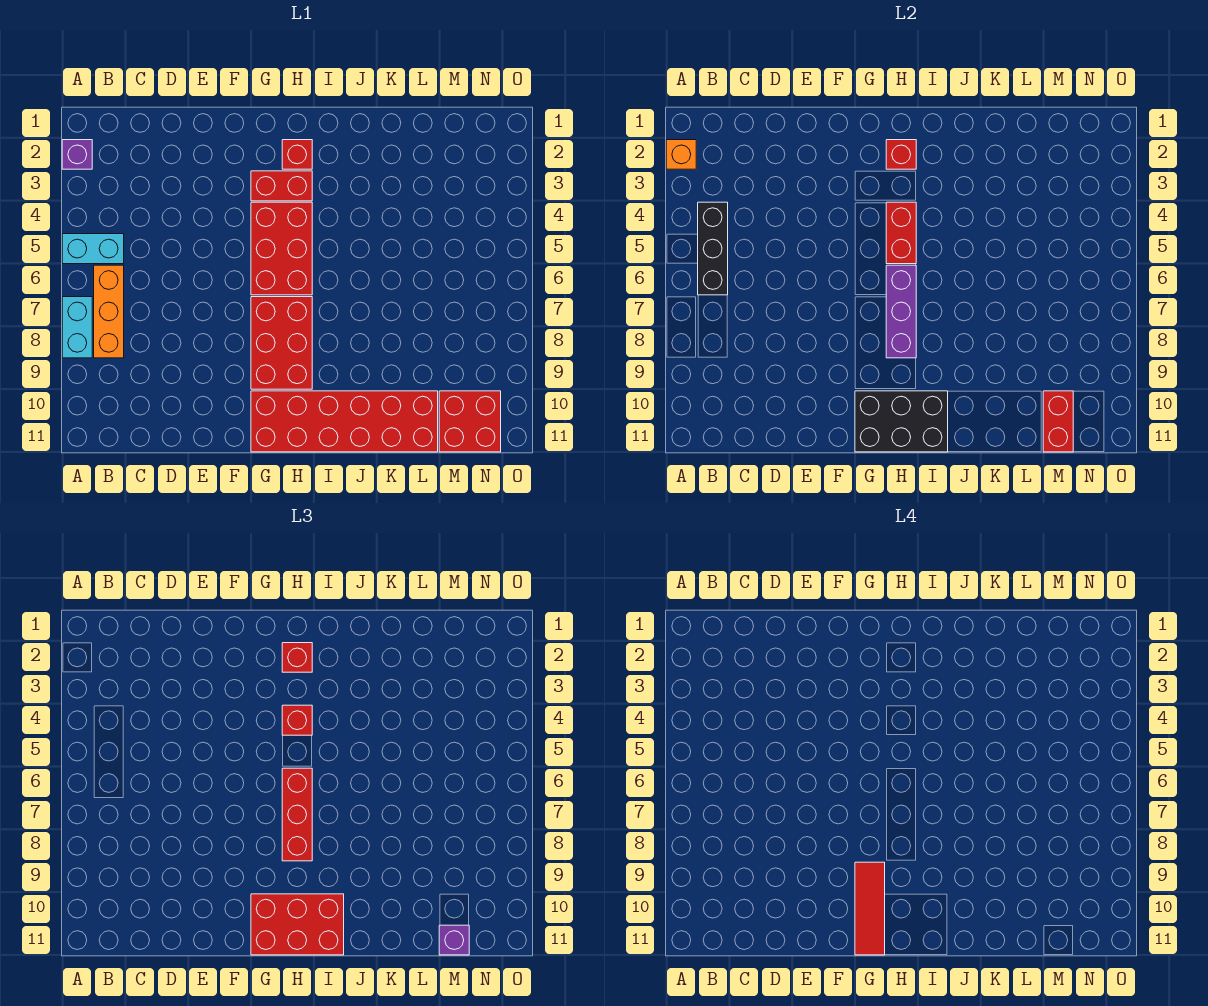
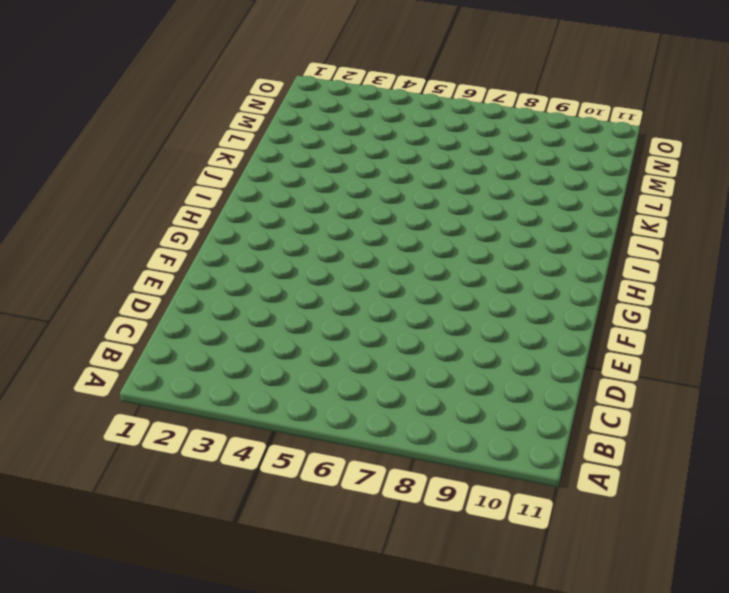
none -> purple brick A2 level 1
none -> cyan brick A5:B5 level 1
none -> cyan brick A7:A8 level 1

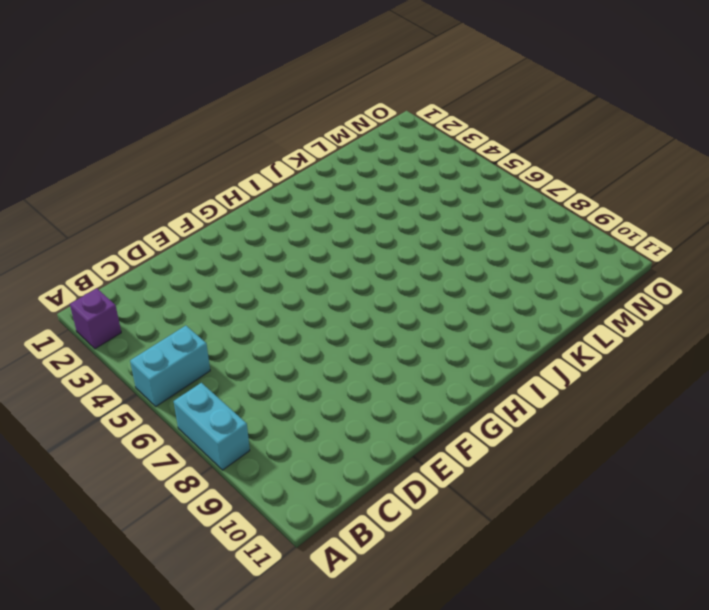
none -> orange brick B6:B8 level 1
none -> red brick G3:H3 level 1
none -> red brick G4:H6 level 1

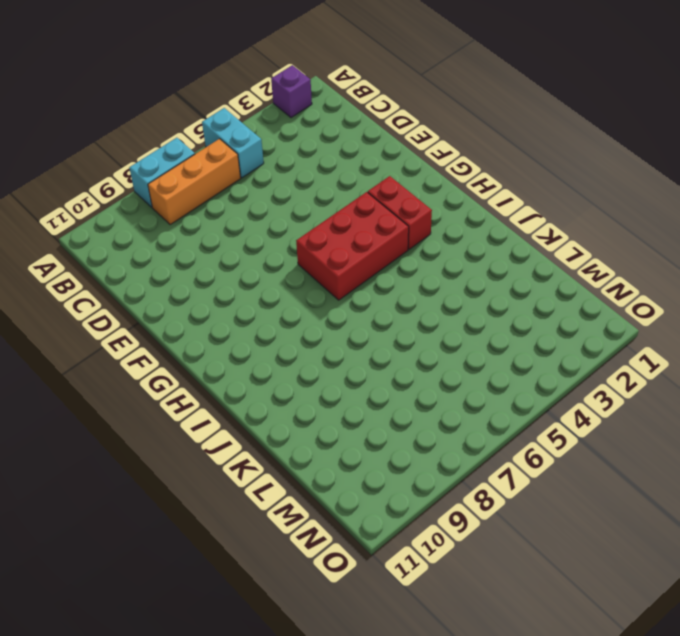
none -> red brick G7:H9 level 1
none -> red brick G10:L11 level 1
none -> red brick H2 level 1

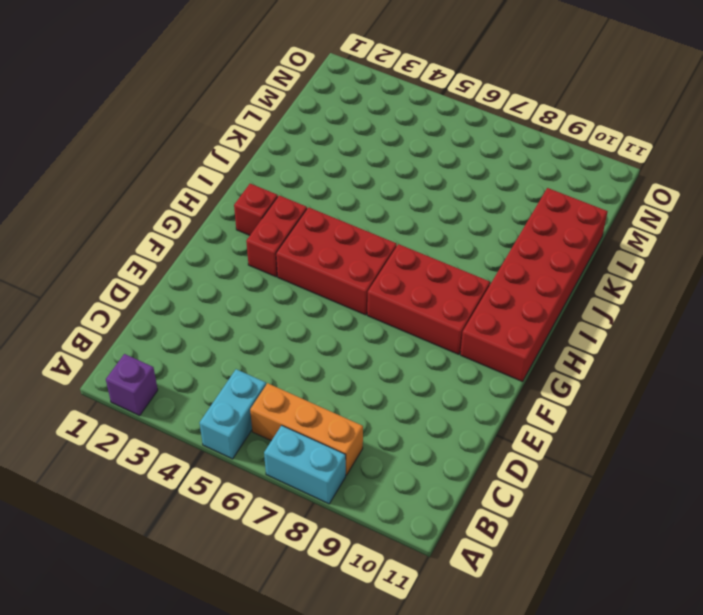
none -> red brick M10:N11 level 1
none -> orange brick A2 level 2
none -> black brick B4:B6 level 2

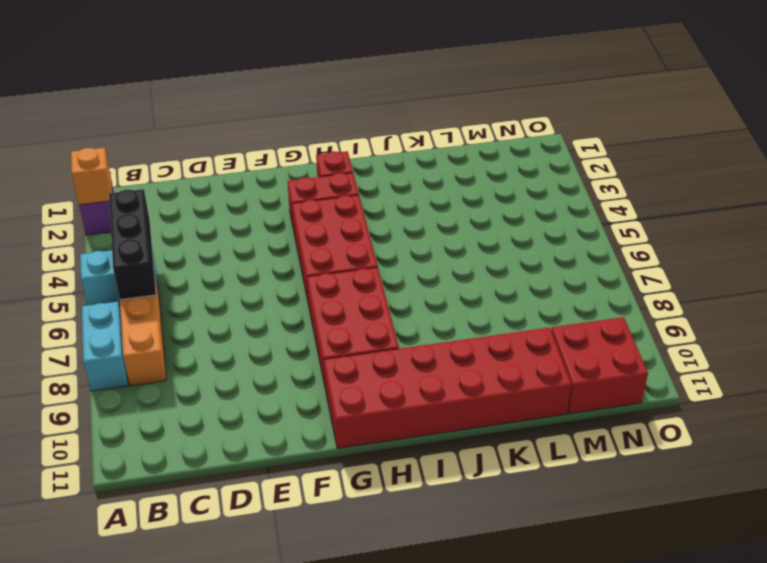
none -> black brick G10:I11 level 2
none -> red brick H2 level 2
none -> red brick H4:H5 level 2

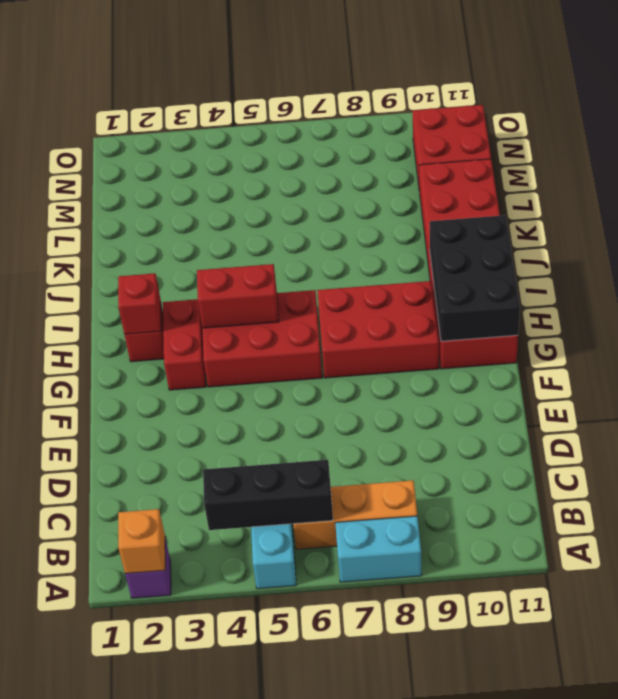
none -> purple brick H6:H8 level 2
none -> red brick M10:M11 level 2
none -> red brick G10:I11 level 3

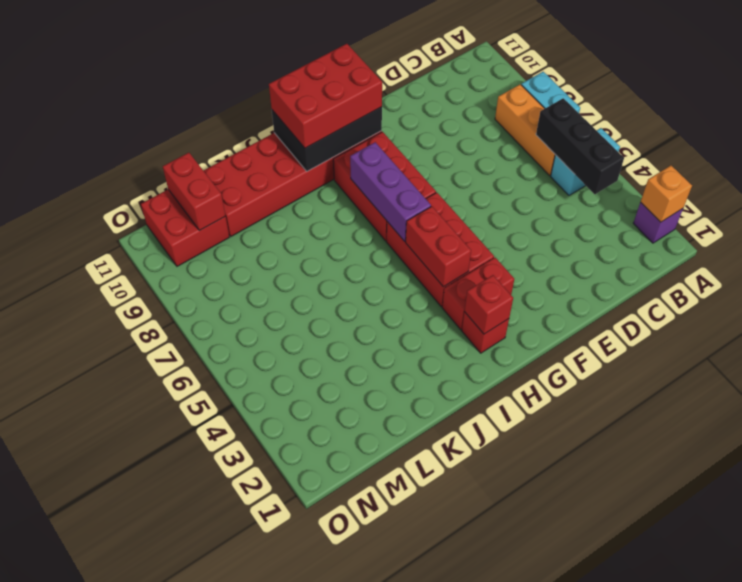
none -> red brick H2 level 3
none -> red brick H4 level 3
none -> red brick H6:H8 level 3

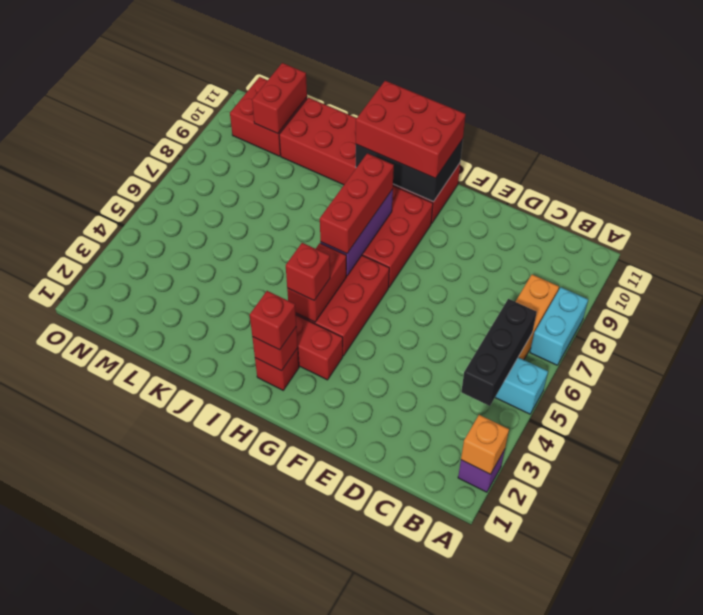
none -> purple brick M11 level 3
none -> red tile G9:G11 level 4

